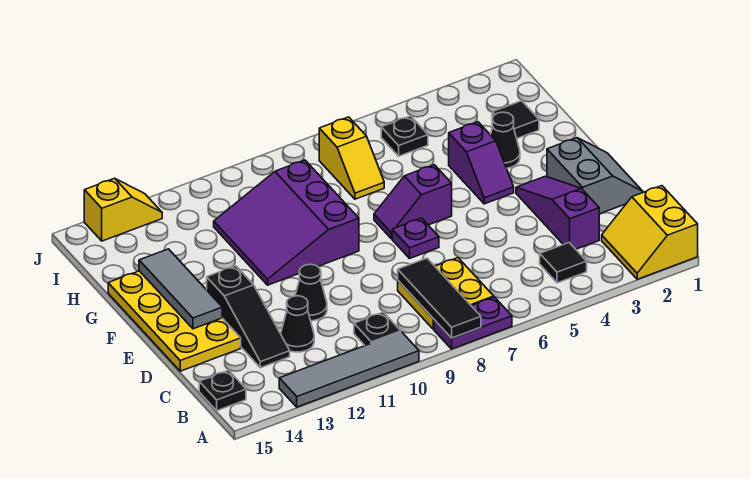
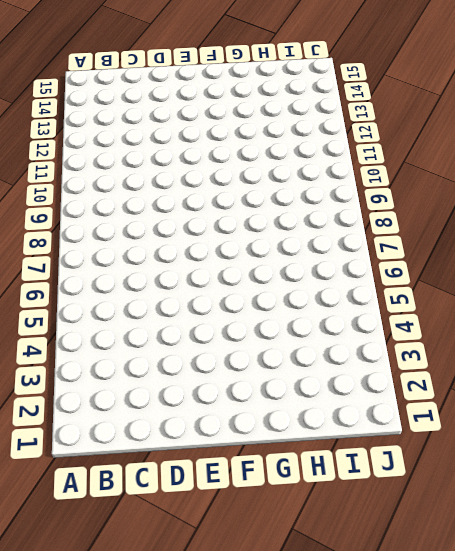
none -> yellow slope A1:B2 level 1 top 1
none -> purple plate A7:A8 level 1
none -> grey tile A10:A13 level 1

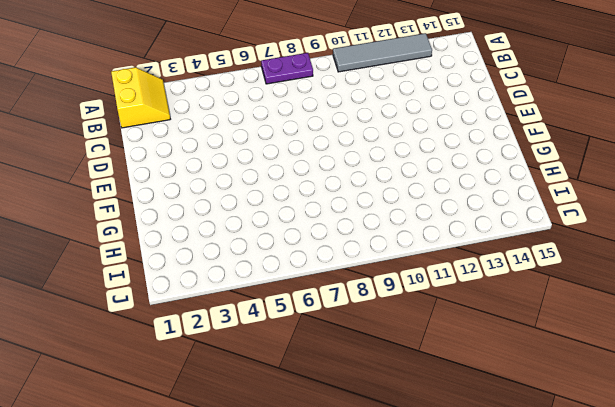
none -> black tile B4 level 1
none -> yellow plate B7:C8 level 1
none -> black plate B10 level 1

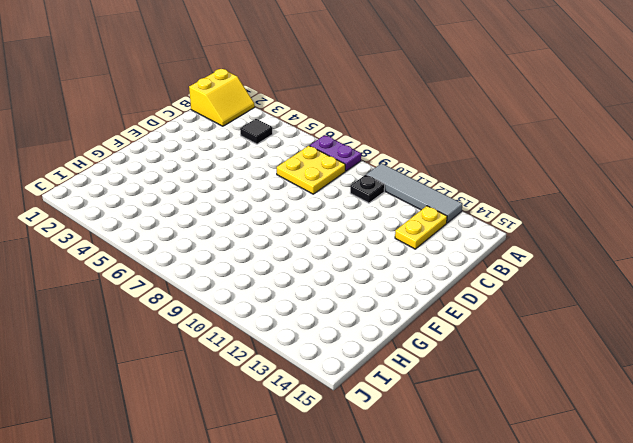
yellow plate B13:C13 level 1 -> black slope C13:E13 level 1 top E
none -> black plate B15 level 1
none -> purple slope C3:E3 level 1 top C
none -> black cone C12 level 1

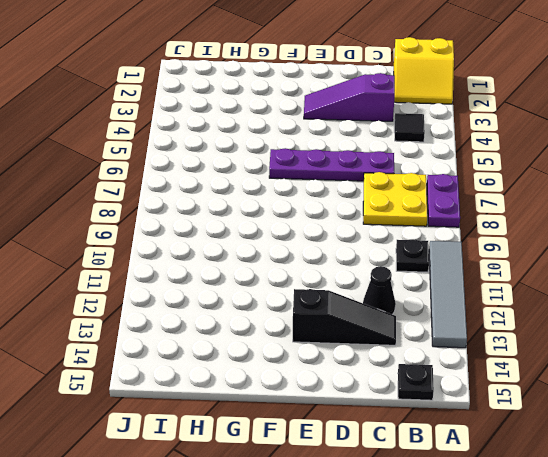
purple plate C6:F6 level 1 -> purple slope F6:F7 level 1 top 6
none -> grey slope D1:E2 level 1 top 2
none -> black cone D11 level 1
none -> yellow plate D14:G15 level 1

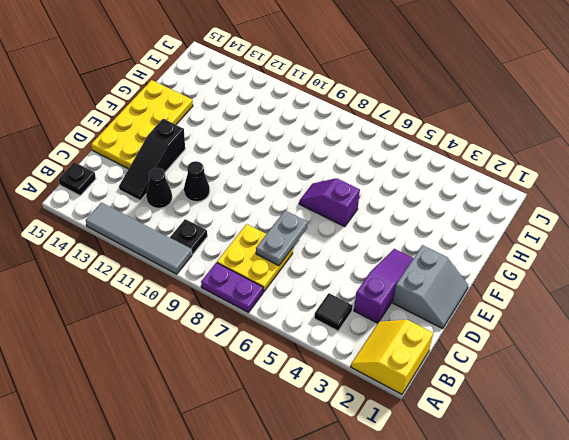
grey plate C7:D7 level 2 -> none
none -> purple plate E7 level 1
none -> purple slope F4:G4 level 1 top G
none -> purple slope F9:H11 level 1 top 9

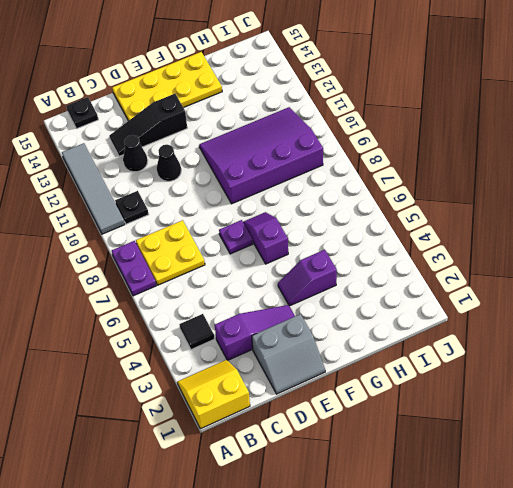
purple slope F9:I11 level 1 top 9 -> purple slope F9:H11 level 1 top 9
none -> black cone G3 level 1
none -> black tile H2 level 1
none -> yellow slope H7:I7 level 1 top I

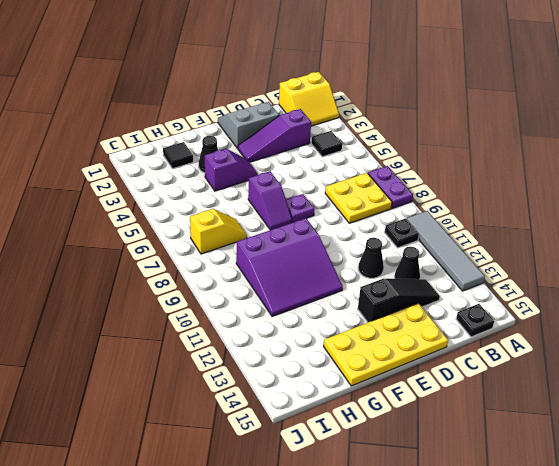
none -> black plate I5 level 1
none -> yellow slope J13:J14 level 1 top 14
none -> black tile A8:C8 level 2

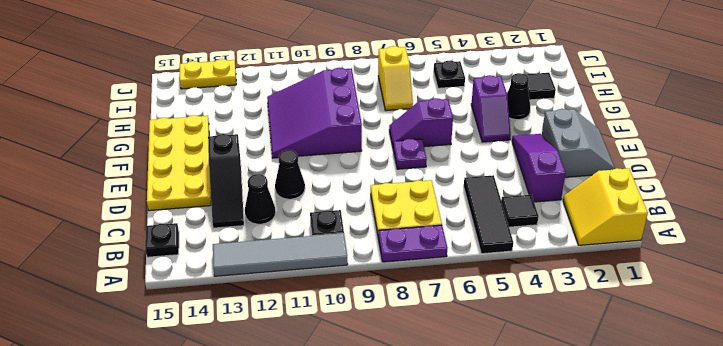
black tile A5:C5 level 1 -> black tile A8:C8 level 2
yellow plate J13:J14 level 1 -> yellow slope J13:J14 level 1 top 14
none -> grey tile E14:G14 level 2

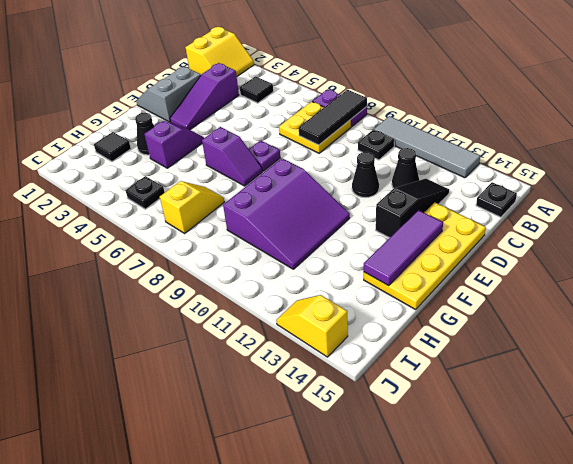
purple tile E14:G14 level 2 -> grey tile E14:G14 level 2

